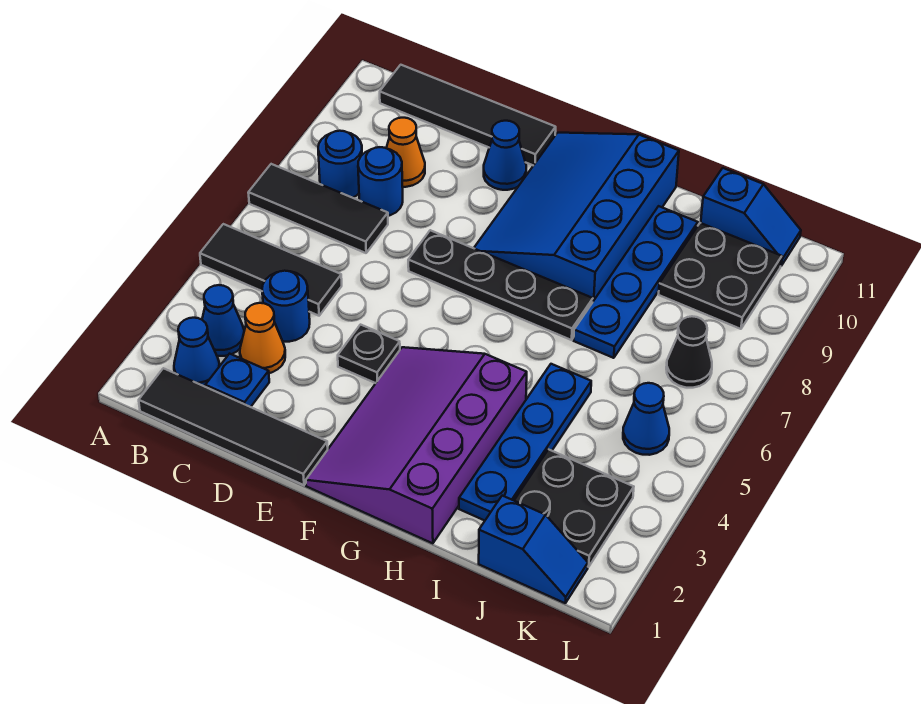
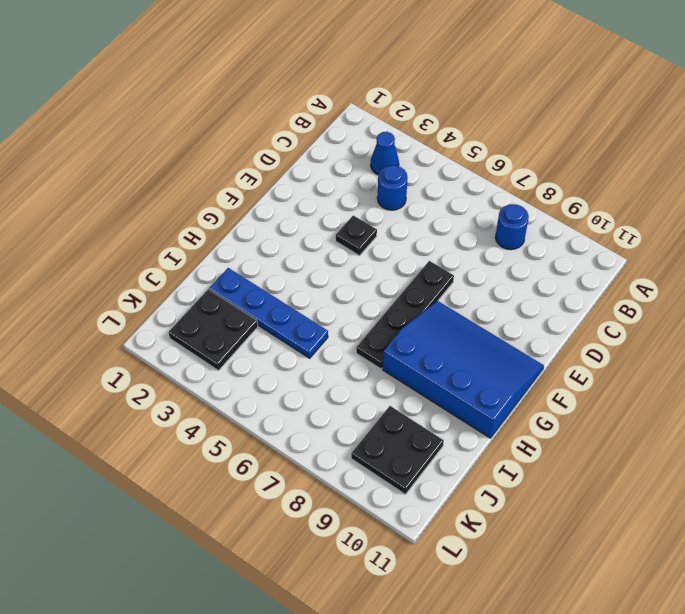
none -> black tile A5:C5 level 1
none -> black tile A7:C7 level 1
none -> black tile B1:E1 level 1

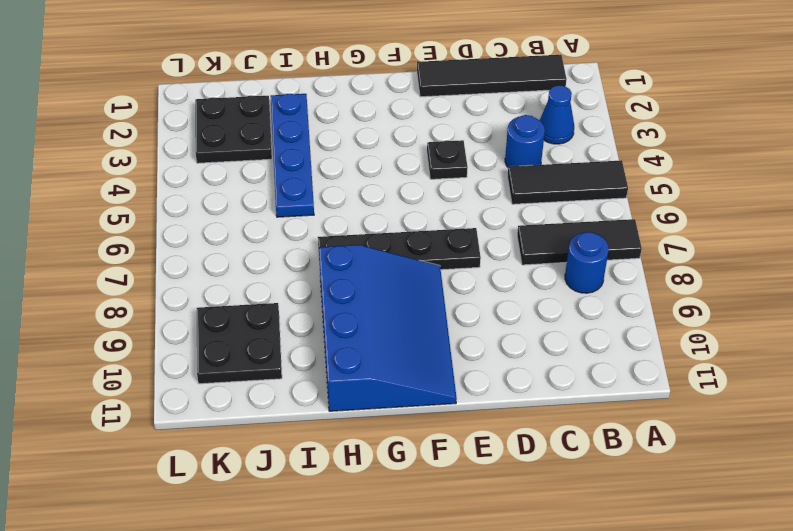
none -> blue cone B2 level 1
none -> black tile B11:E11 level 1
none -> blue plate C2 level 1

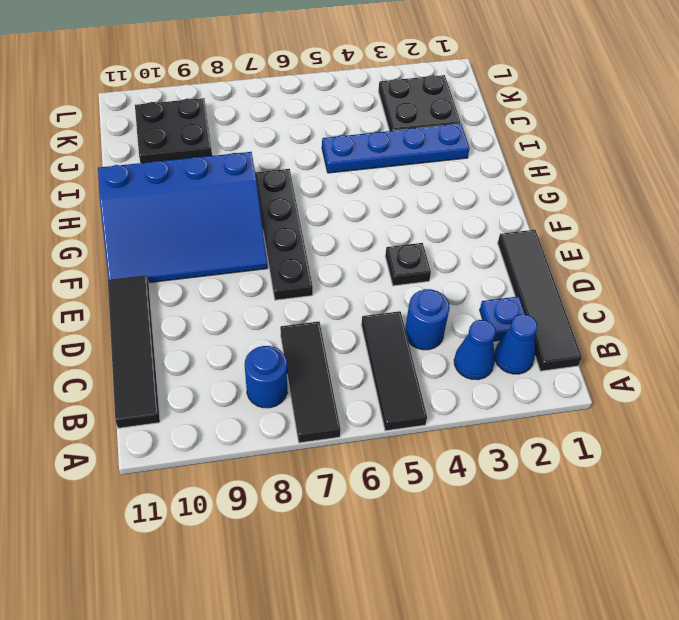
none -> orange cone C3 level 1
none -> blue round brick C8 level 1
none -> orange cone C9 level 1

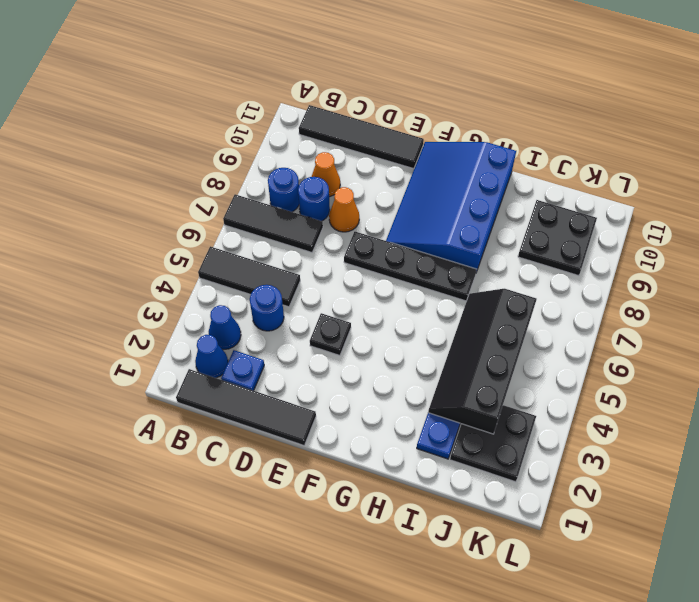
orange cone D8 level 1 -> orange cone C3 level 1
black slope I3:J6 level 2 top J -> none
none -> blue cone E10 level 1
none -> purple slope F1:H4 level 1 top H
none -> blue plate I7:I10 level 1

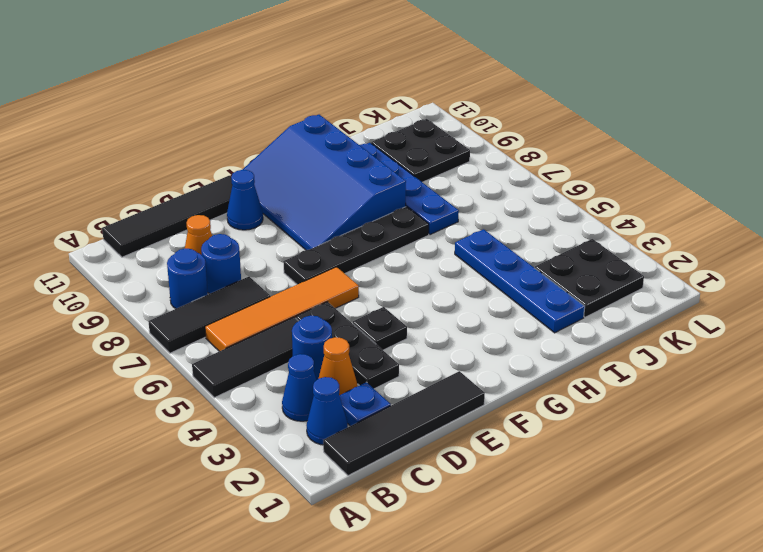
orange tile B6:E6 level 1 -> none
black plate D3:D5 level 1 -> none
none -> purple slope F1:H4 level 1 top H
none -> blue slope J1:K1 level 1 top J
none -> blue slope J11:K11 level 1 top J

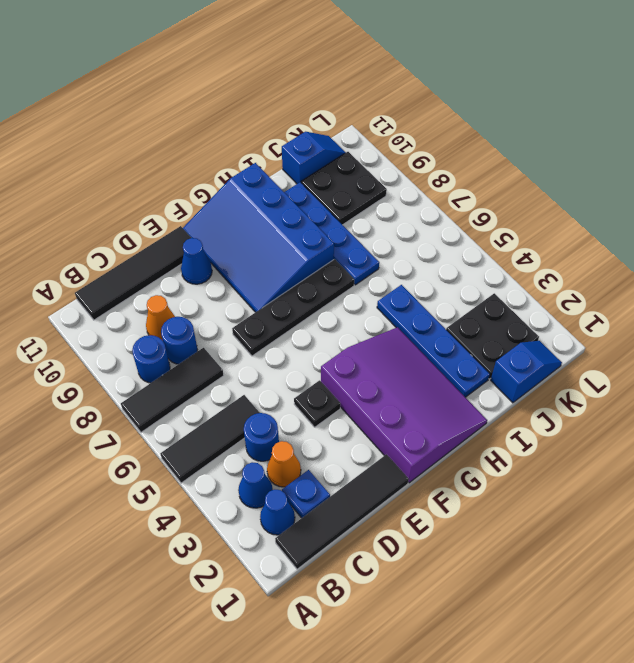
purple slope F1:H4 level 1 top F -> purple slope F1:H4 level 1 top H
none -> blue cone K5 level 1
none -> black cone K7 level 1

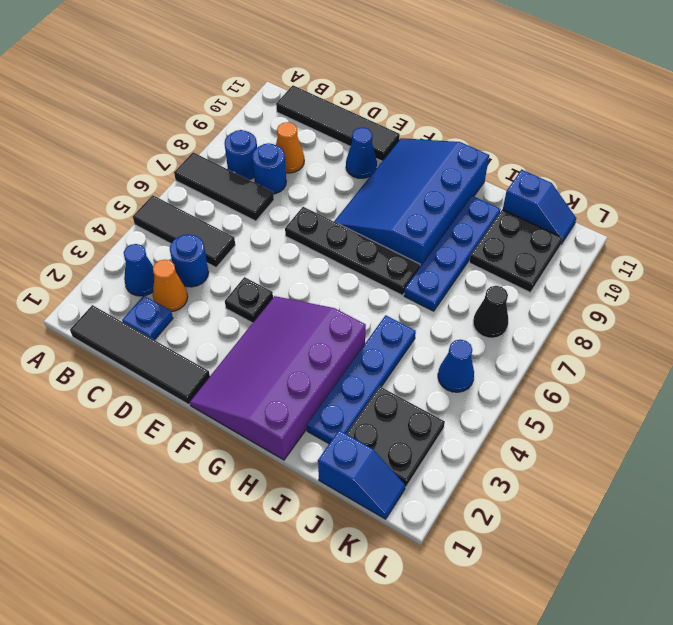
none -> blue cone B2 level 1

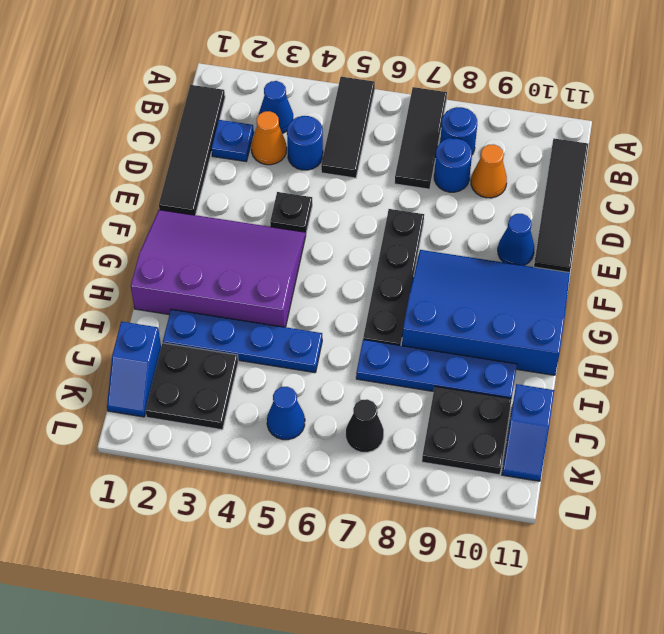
none -> blue cone B2 level 1

